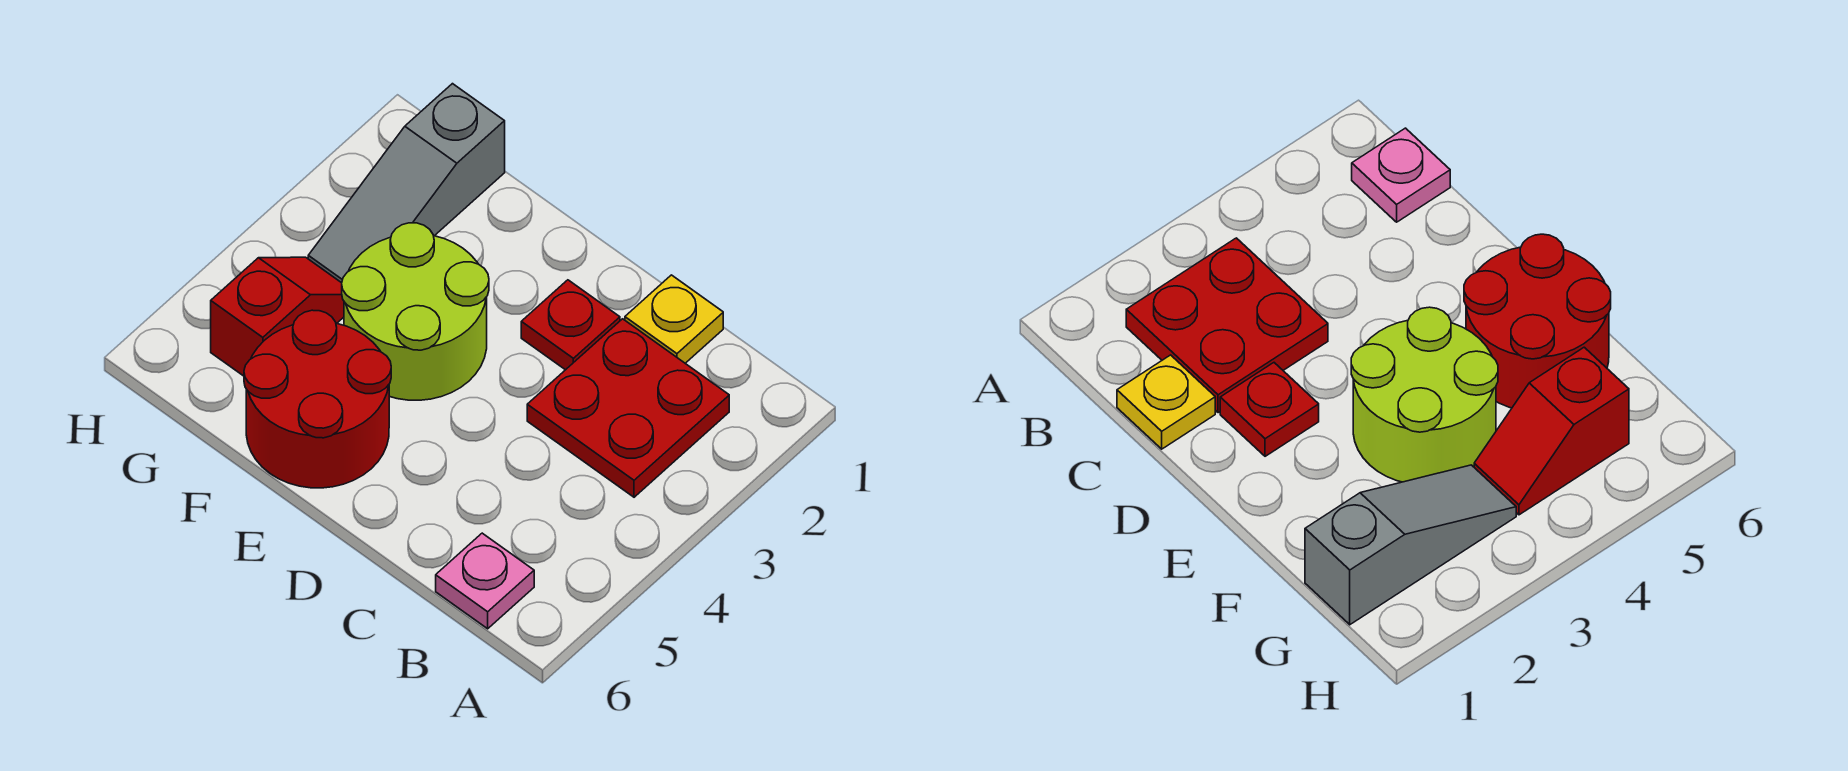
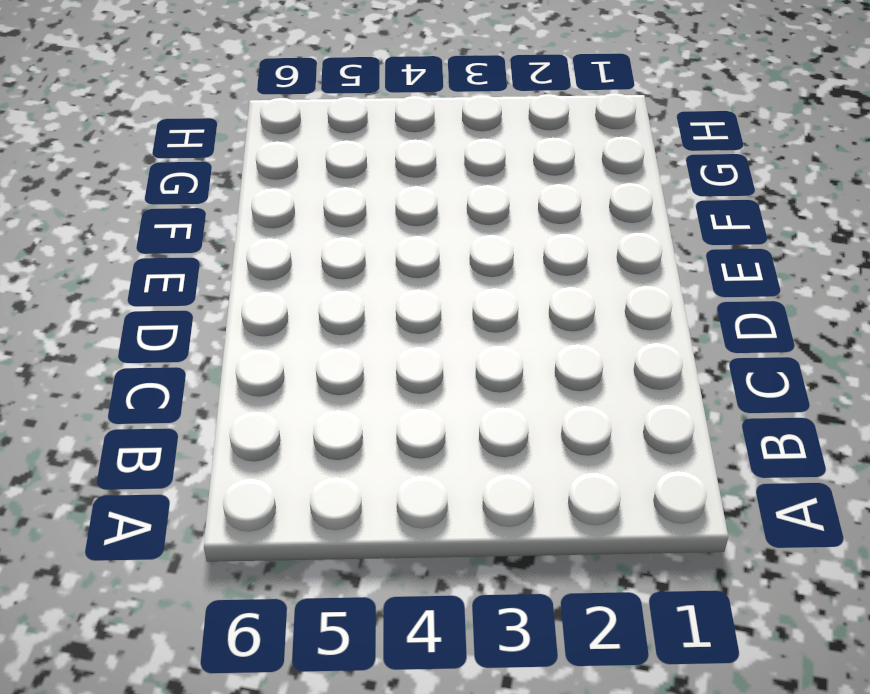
none -> red plate B2:C3 level 1
none -> pink plate B6 level 1

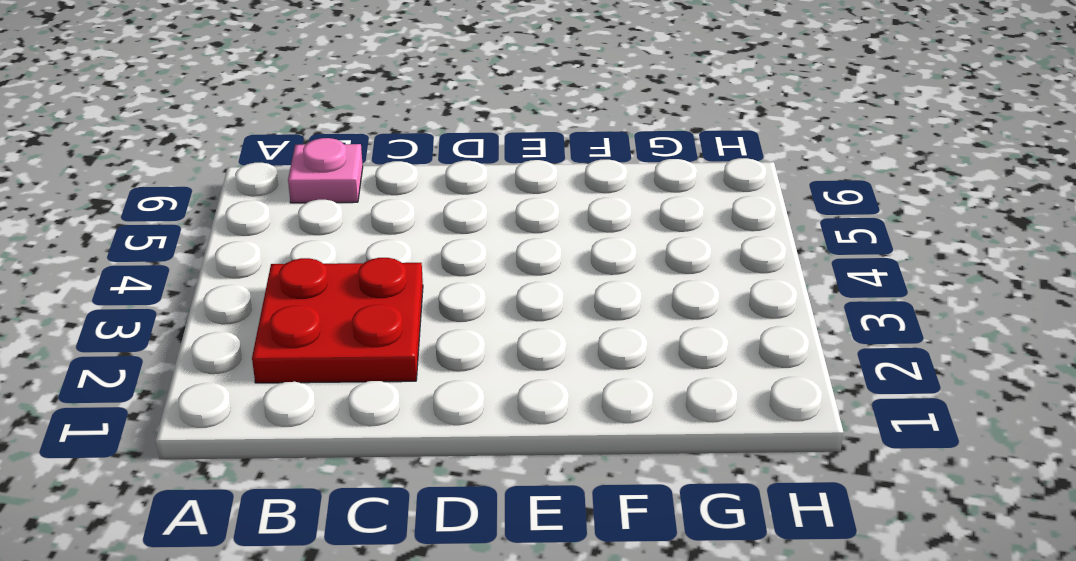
none -> yellow plate C1 level 1
none -> red plate D2 level 1

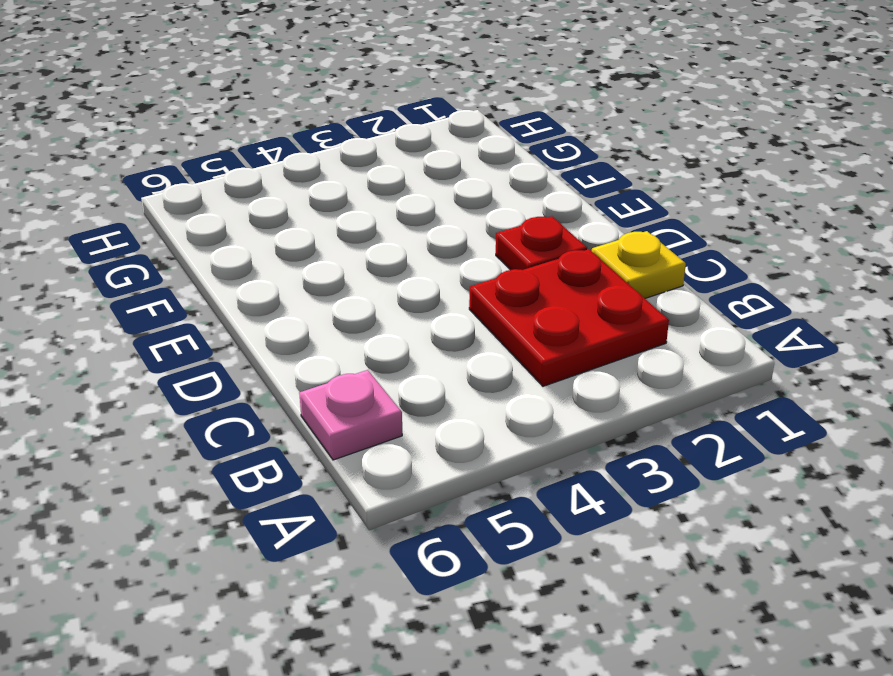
none -> lime round brick E3:F4 level 1
none -> red round brick E5:F6 level 1

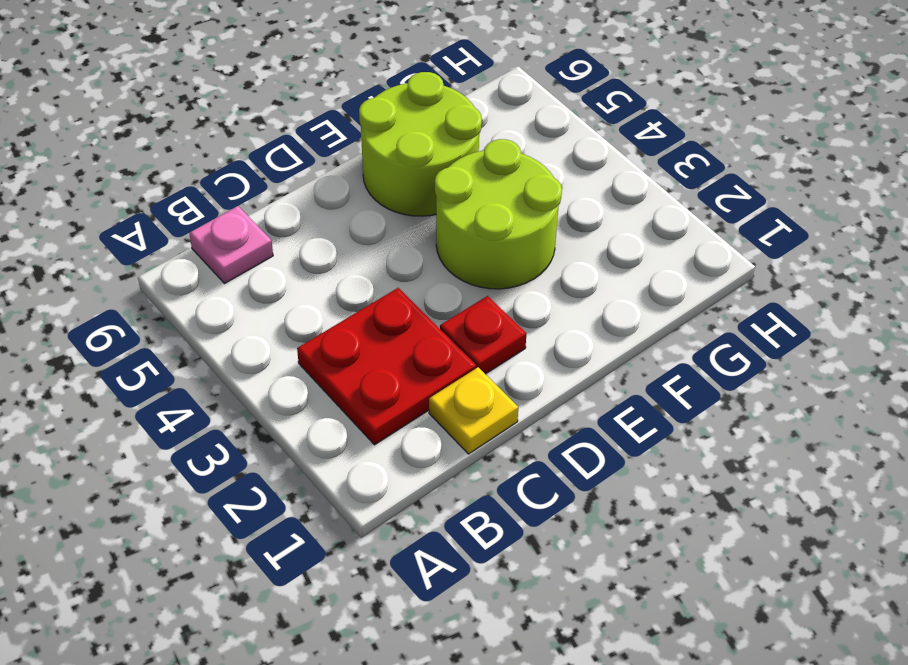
lime round brick E5:F6 level 1 -> red round brick E5:F6 level 1
none -> grey slope G1:G3 level 1 top 1
none -> red slope G4:G5 level 1 top 5

